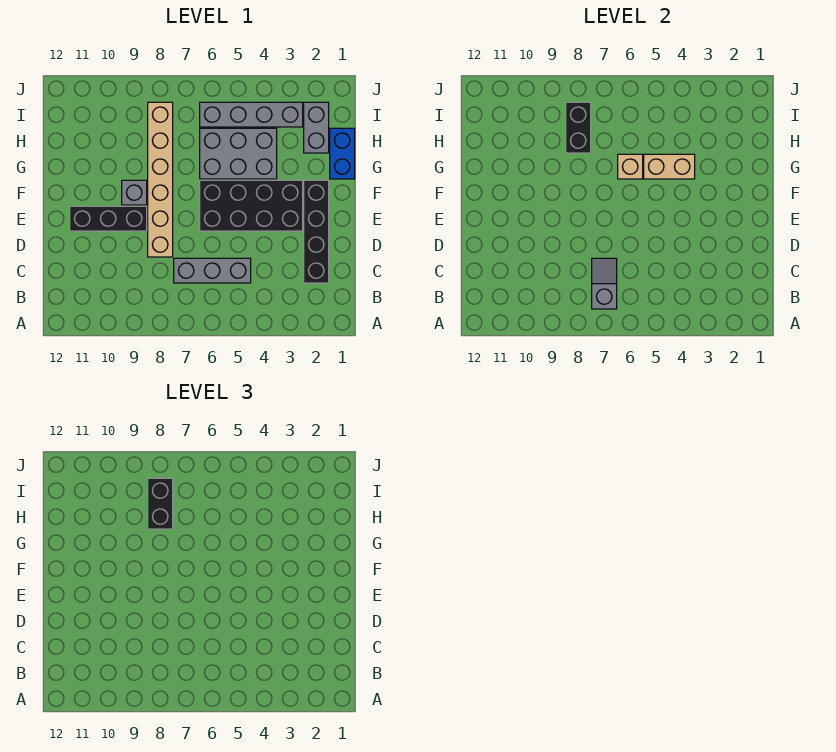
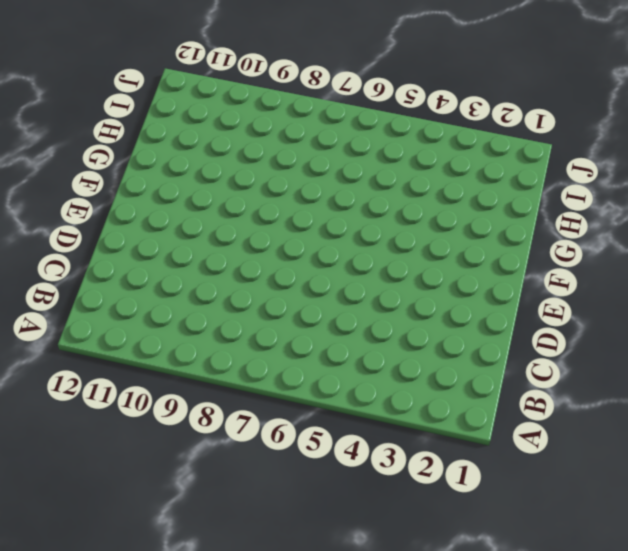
none -> black brick C2:F2 level 1
none -> grey brick C5:C7 level 1
none -> tan brick D8:I8 level 1

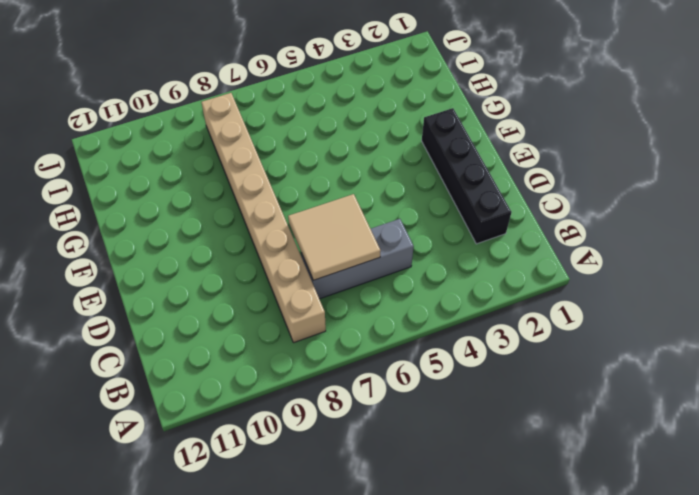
tan brick B8:I8 level 1 -> tan brick D8:I8 level 1
tan tile C6:D7 level 2 -> grey slope B7:C7 level 2 top B
none -> black brick E3:F6 level 1
none -> black brick E9:E11 level 1
none -> grey brick F9 level 1

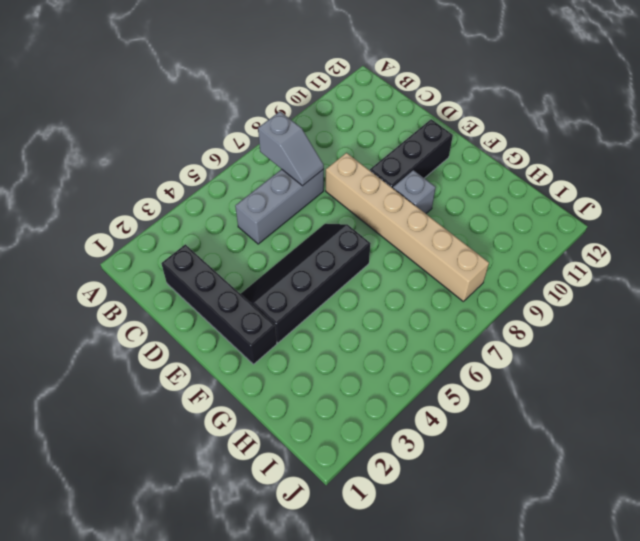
black slope E3:F6 level 1 top F -> black brick E3:F6 level 1
none -> blue brick G1:H1 level 1
none -> grey brick G4:H6 level 1
none -> grey brick H2:I2 level 1

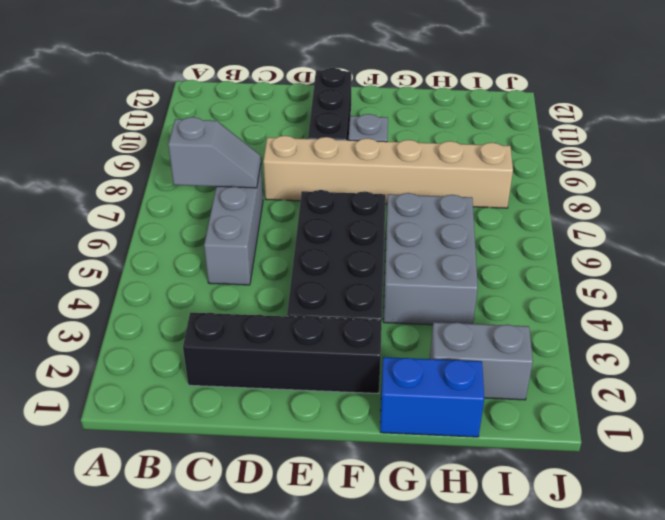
none -> grey brick I3:I6 level 1
none -> tan brick G4:G5 level 2
none -> tan brick G6 level 2

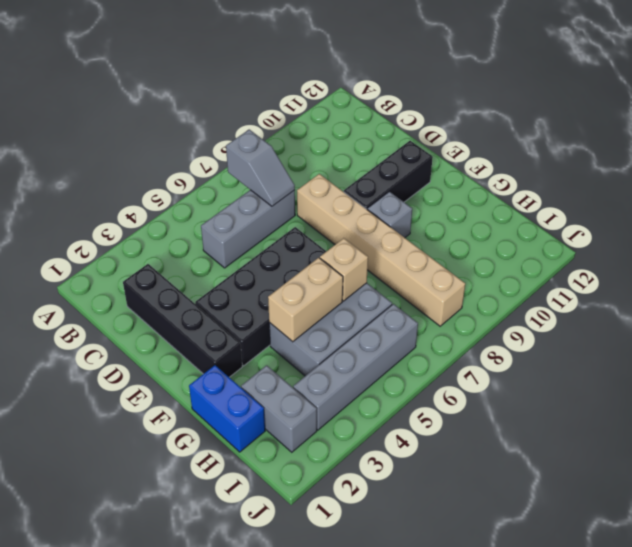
none -> black brick H8:I8 level 2
none -> black brick H8:I8 level 3

